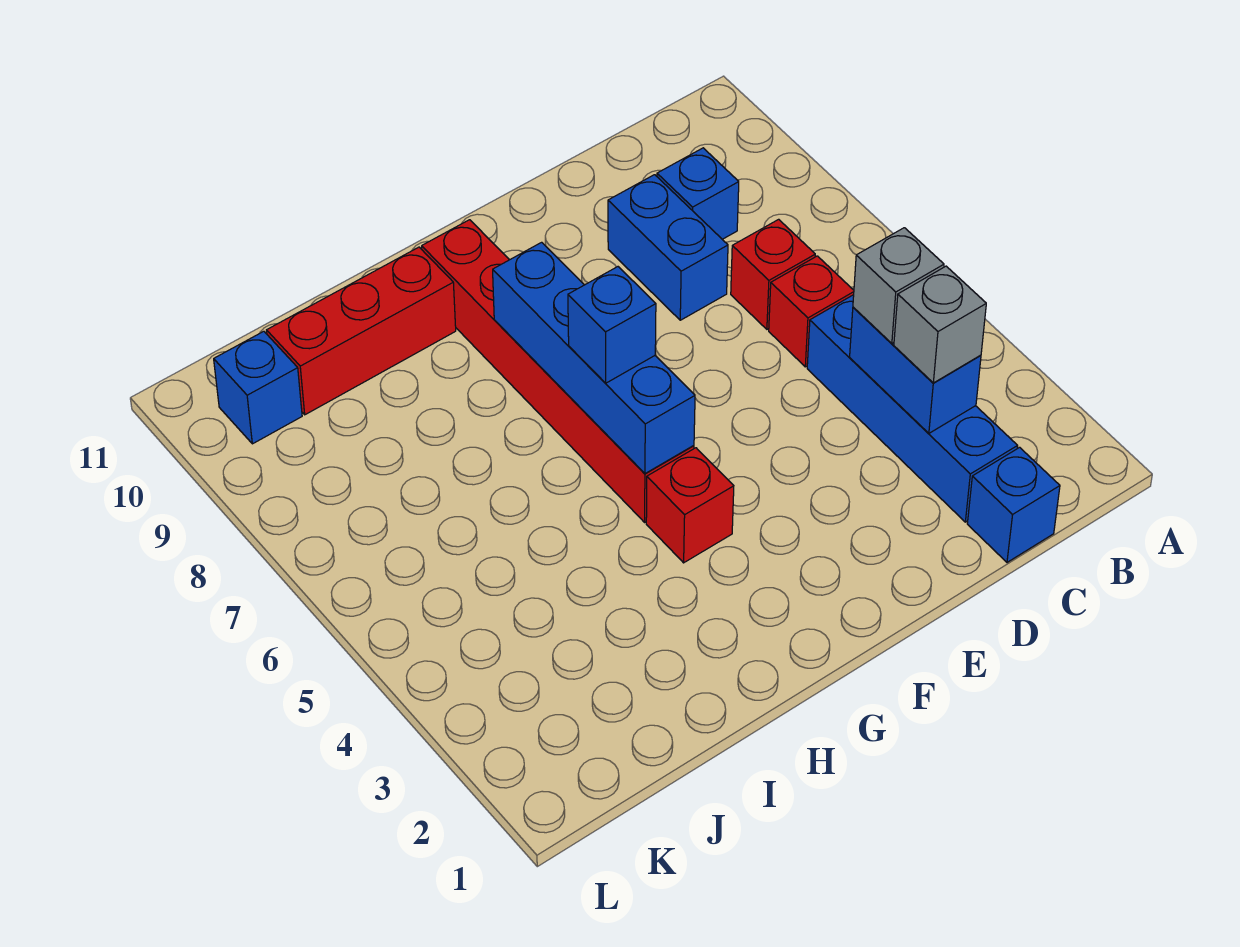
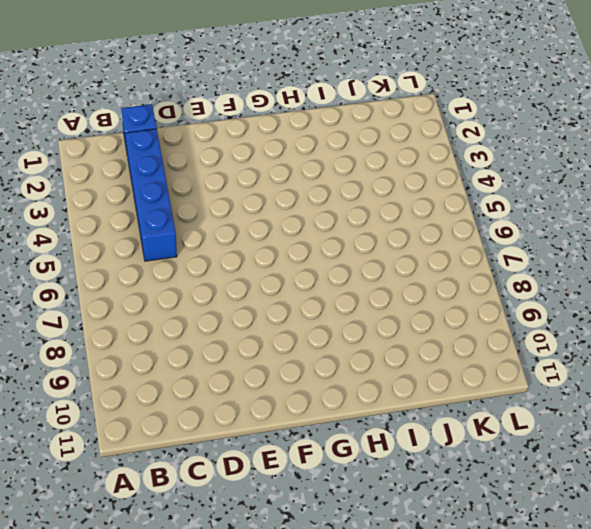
none -> red brick C6 level 1
none -> red brick C7 level 1
none -> blue brick C9 level 1

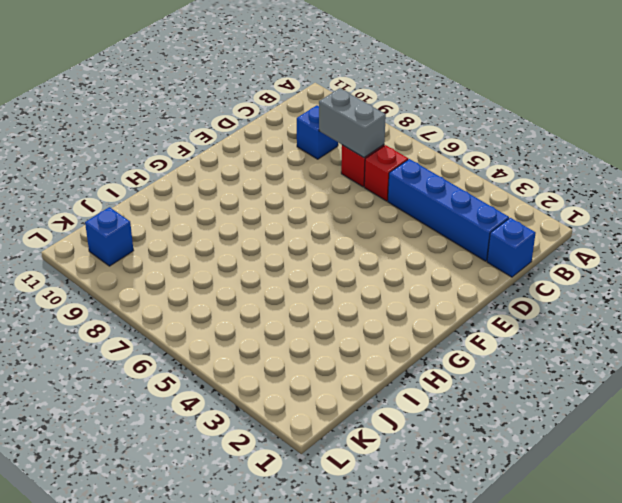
grey brick C7:C8 level 2 -> none
none -> blue brick D8:D9 level 1
none -> red brick G4 level 1
none -> red brick G5:G10 level 1

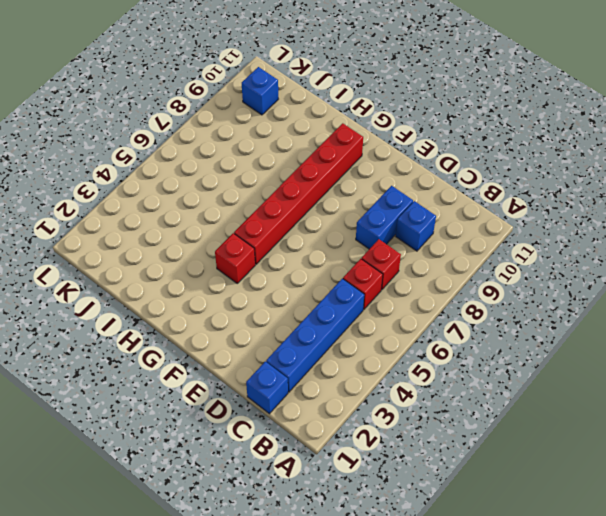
none -> red brick H10:J10 level 1
none -> blue brick C3:C4 level 2
none -> blue brick G5:G8 level 2

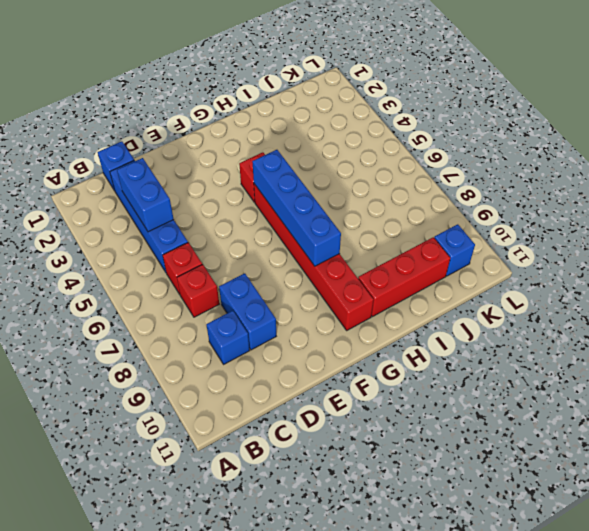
none -> grey brick C3 level 3
none -> grey brick C4 level 3
none -> blue brick G6 level 3

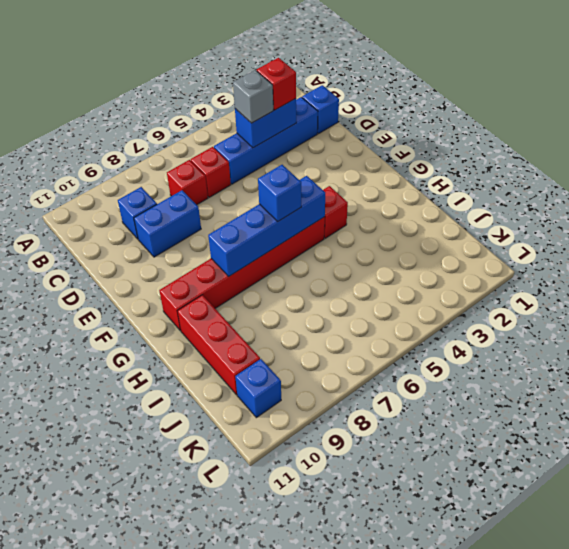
red brick C3 level 3 -> grey brick C3 level 3

